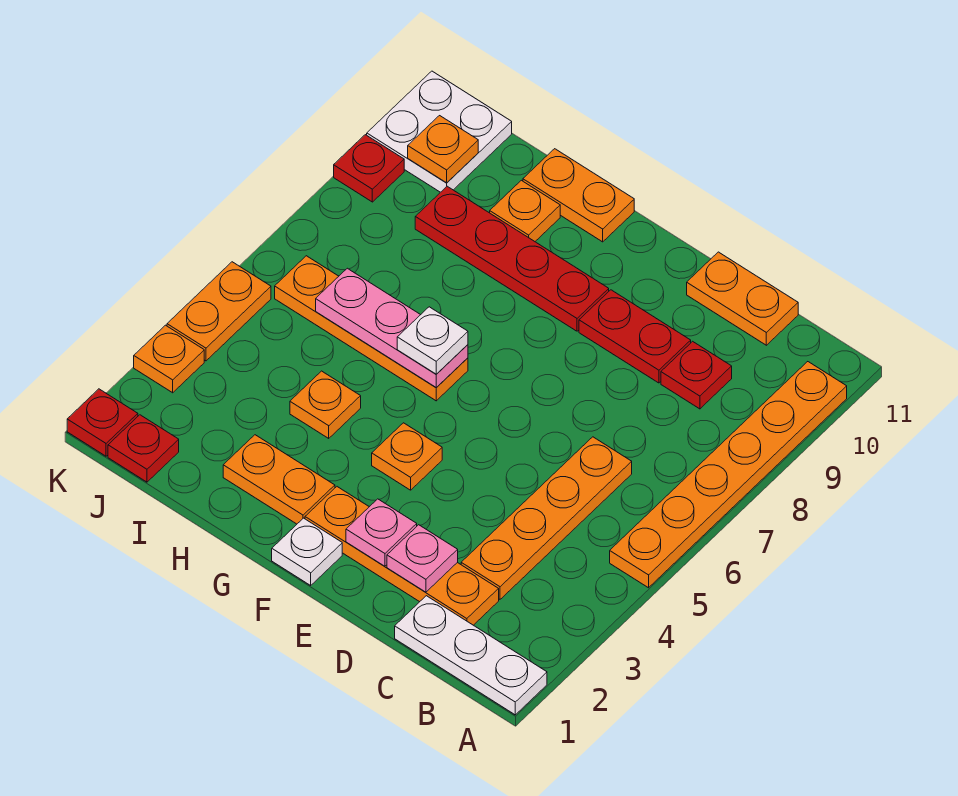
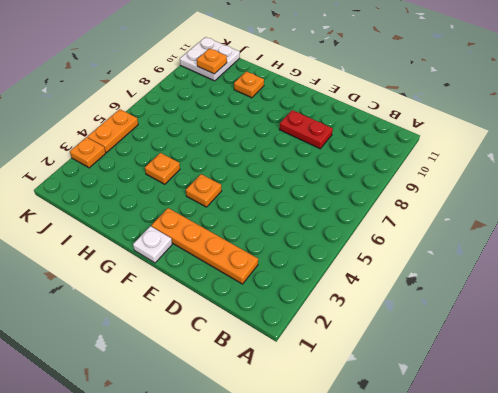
none -> white plate A1:C1 level 1
none -> orange plate A5:A10 level 1
none -> orange plate C3:C6 level 1

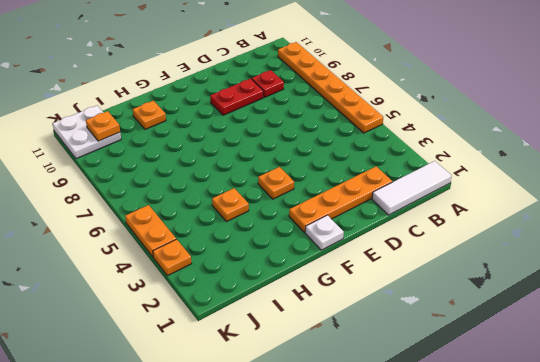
white tile A1:C1 level 1 -> white plate A1:C1 level 1
none -> orange plate C3:C6 level 1
none -> orange plate C11:D11 level 1
none -> red plate F9:I9 level 1

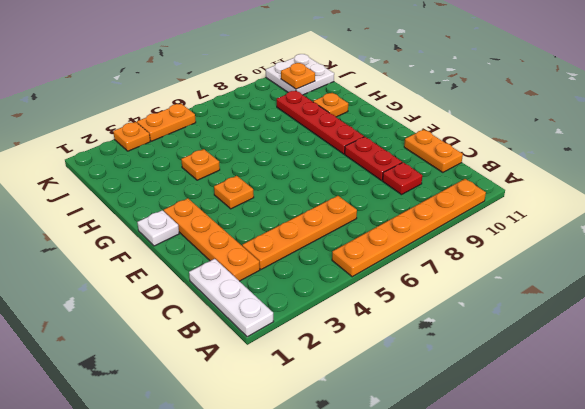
none -> orange plate G2:H2 level 1
none -> orange plate G6:J6 level 1
none -> orange plate G11:H11 level 1

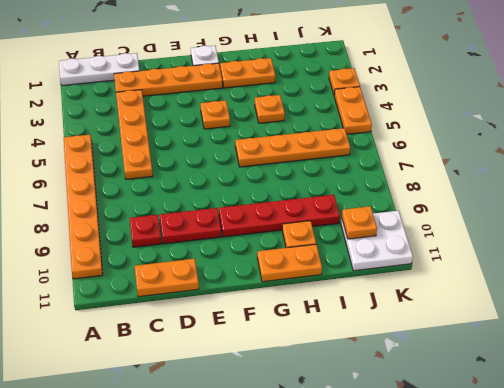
none -> red plate J1 level 1
none -> red plate K1 level 1
none -> red plate K9 level 1

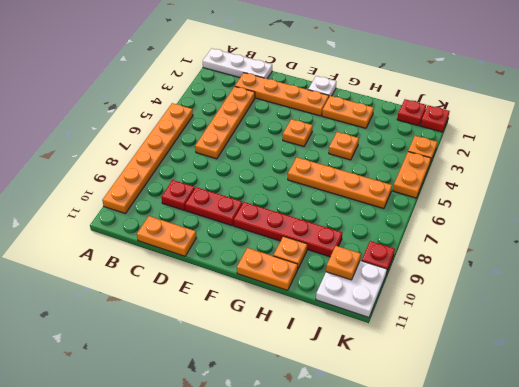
none -> pink plate D2 level 2
none -> pink plate E2 level 2
none -> pink plate G6:I6 level 2

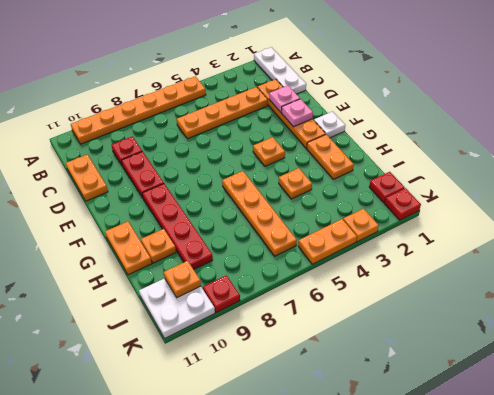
none -> pink plate G6:I6 level 2
none -> white plate G6 level 3

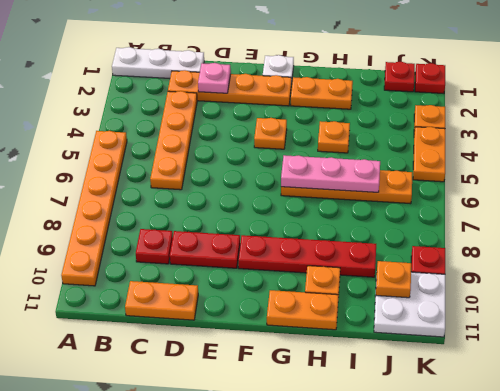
none -> pink plate E2 level 2
none -> white plate G6 level 3

